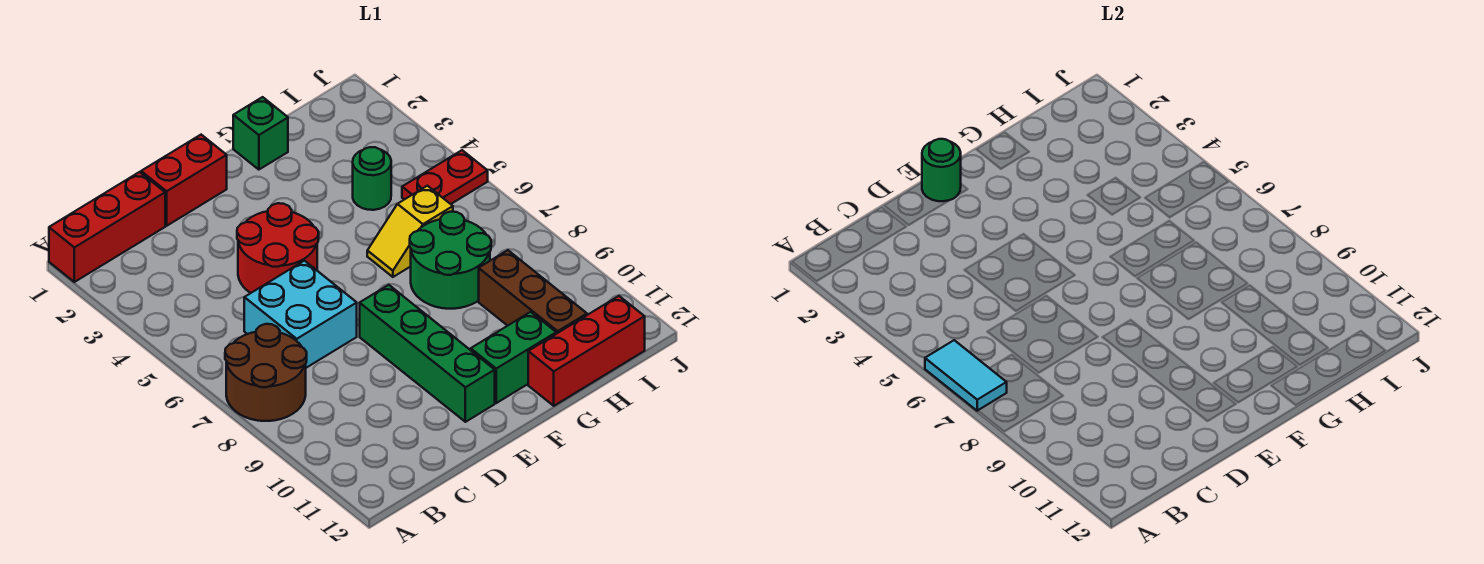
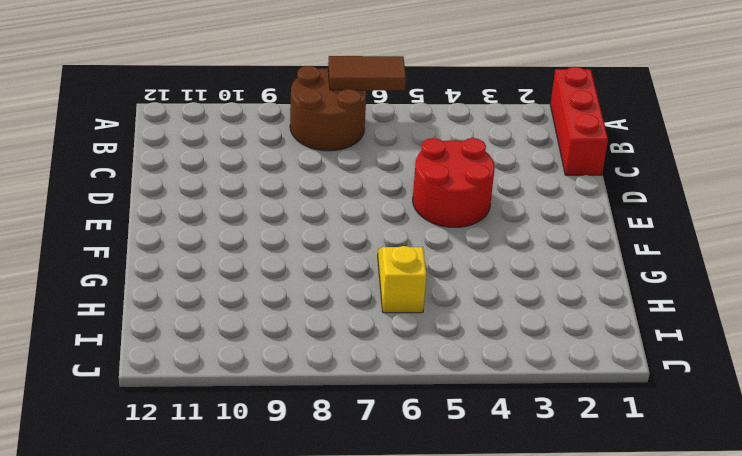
brown tile A6:A7 level 2 -> cyan tile A6:A7 level 2
none -> cyan brick C6:D7 level 1
none -> red brick D1:E1 level 1
none -> green brick E8:E11 level 1

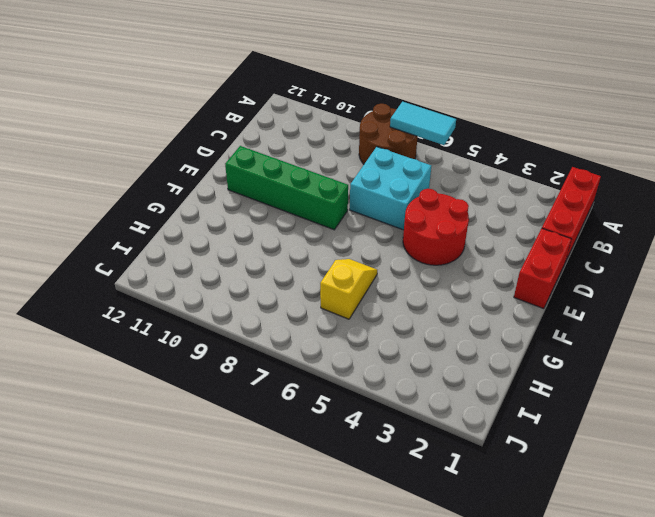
none -> green brick F11:G11 level 1
none -> green brick G1 level 1
none -> green round brick G7:H8 level 1

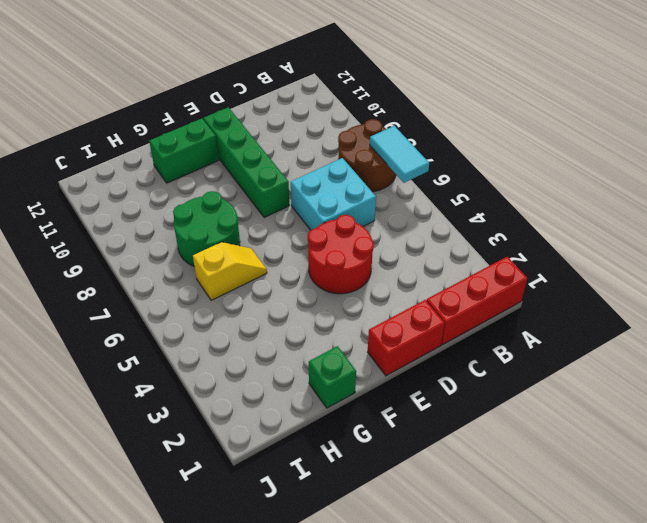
none -> red brick G12:I12 level 1
none -> green round brick H4 level 1
none -> brown brick H9:H11 level 1

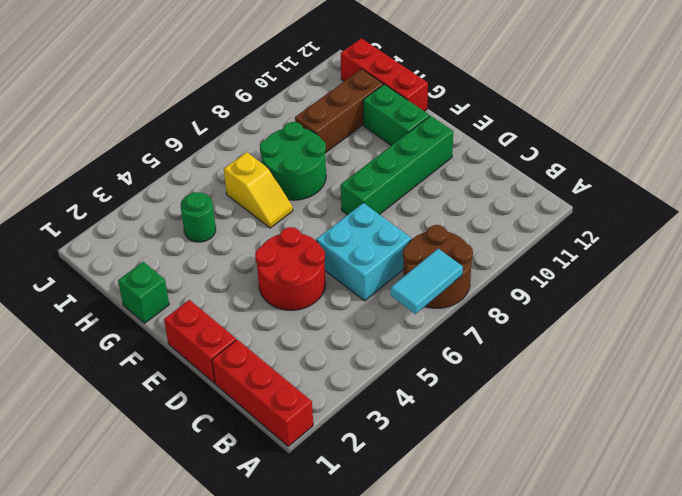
none -> red plate I5:J5 level 1
none -> green round brick E1 level 2

